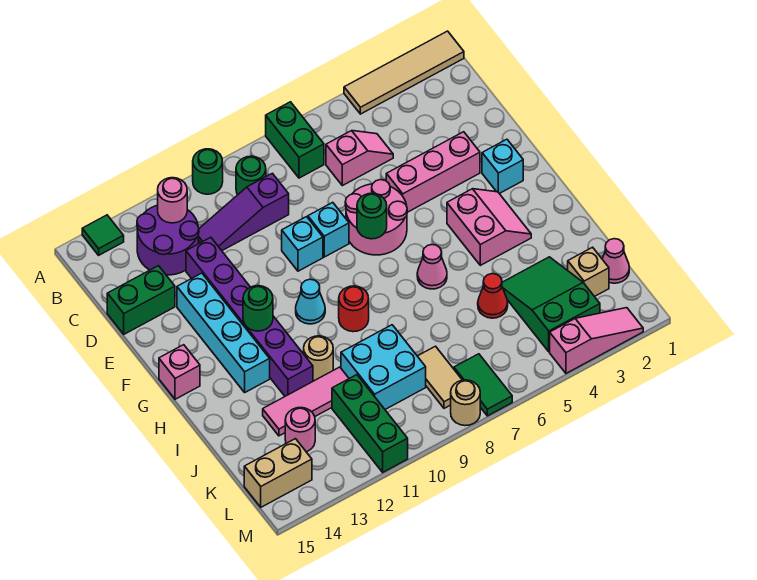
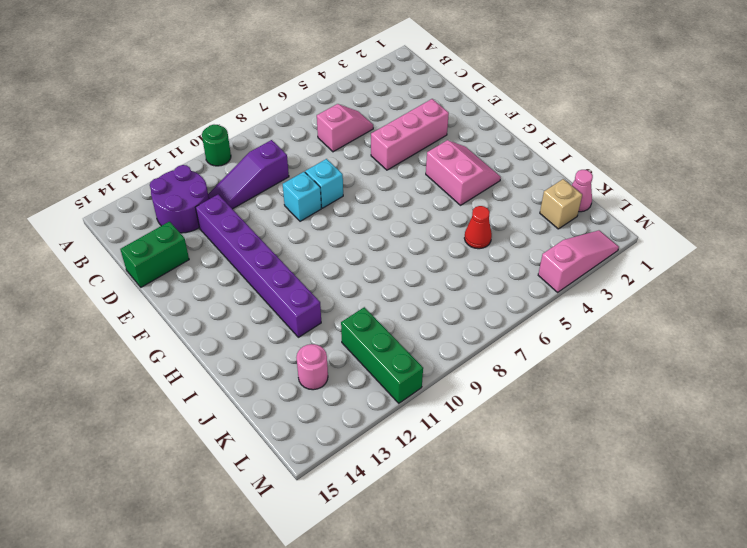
none -> tan tile A1:A4 level 1
none -> green brick A7:B7 level 1
none -> green tile A14 level 1
none -> green round brick B9 level 1

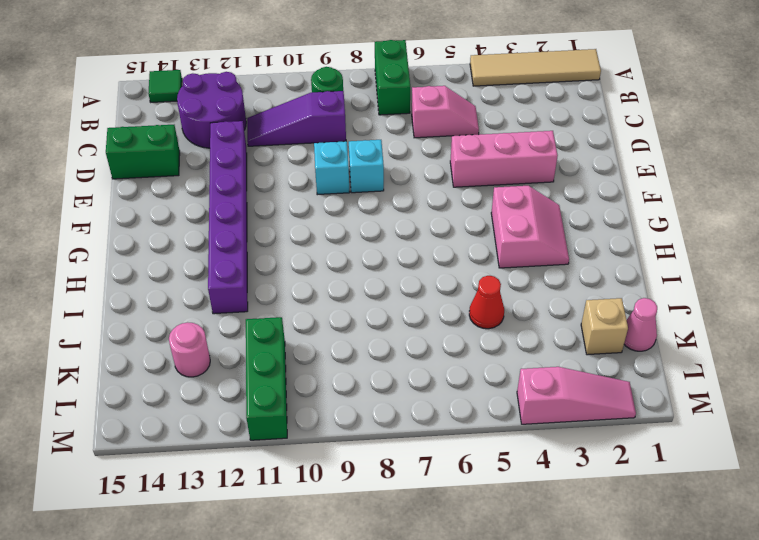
none -> green round brick A10 level 1
none -> pink round brick E6:F7 level 1
none -> cyan brick E13:H13 level 1
none -> cyan brick F2 level 1

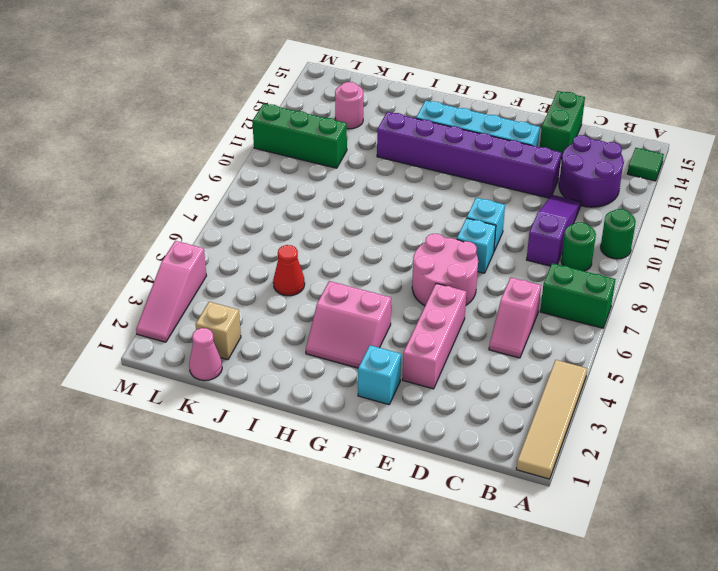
none -> cyan cone G10 level 1
none -> pink brick G15 level 1
none -> pink cone H6 level 1
none -> red round brick H9 level 1

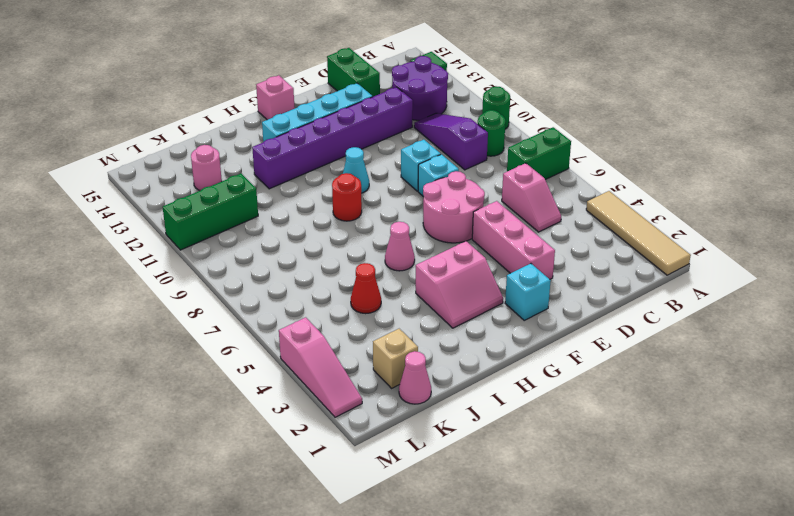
none -> tan round brick I11 level 1
none -> green slope J3:L4 level 1 top L
none -> cyan brick J9:K10 level 1
none -> pink tile J11:J13 level 1

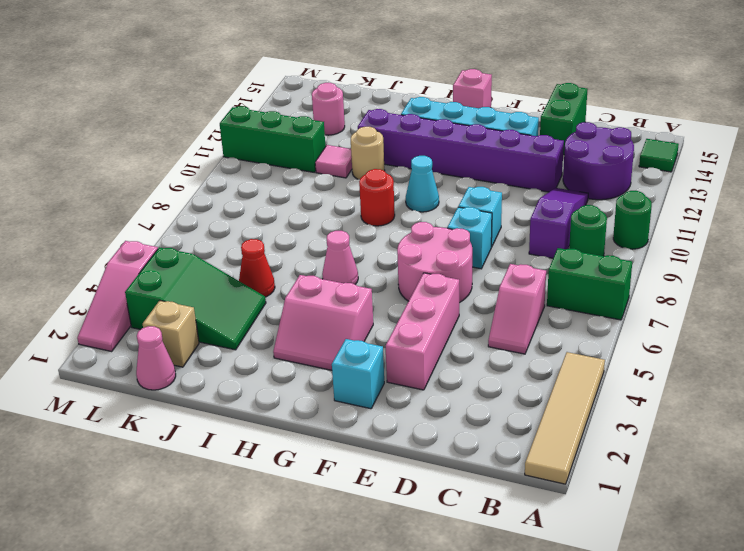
pink tile J11 level 1 -> pink tile J11:J13 level 1
none -> cyan brick J9:K10 level 1
none -> tan tile K8:L8 level 1
none -> green tile L7:M7 level 1
none -> tan brick L14:L15 level 1

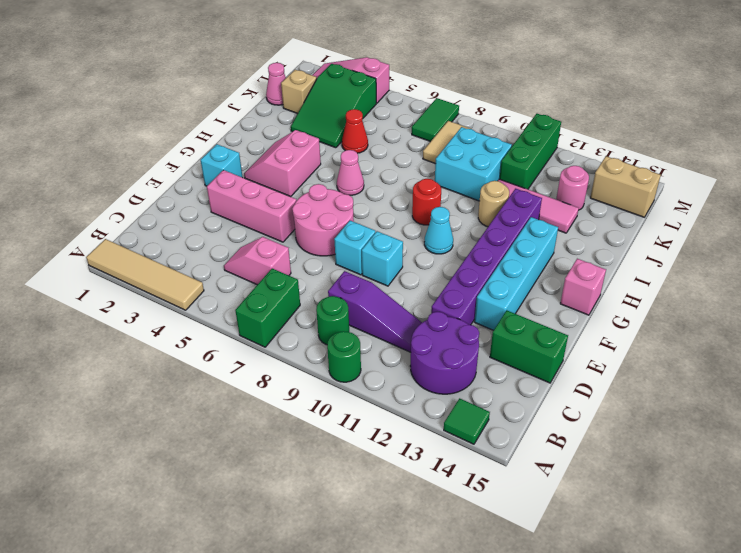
none -> tan round brick M8 level 1
none -> pink round brick B12 level 2
none -> green round brick F7 level 2
none -> green round brick G12 level 2

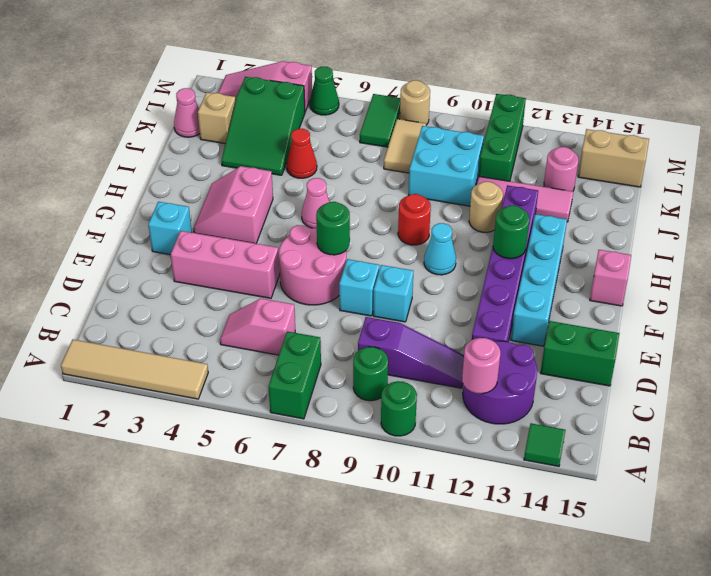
green cone M5 level 1 -> none

